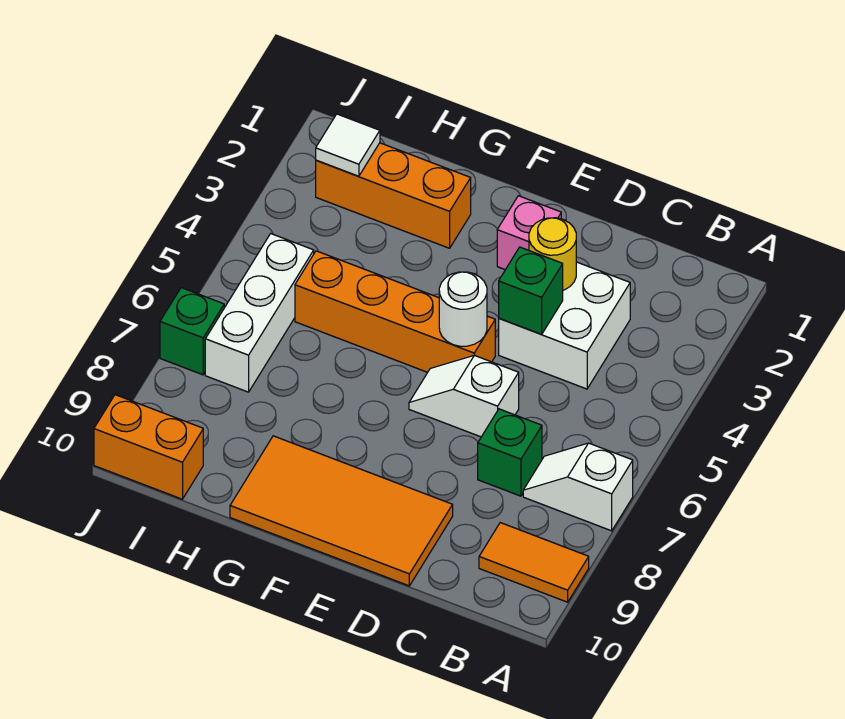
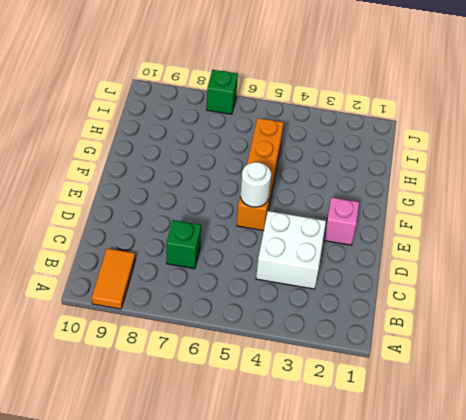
none -> white slope A7:B7 level 1 top A
none -> white slope D6:E6 level 1 top D
none -> orange tile D9:G10 level 1

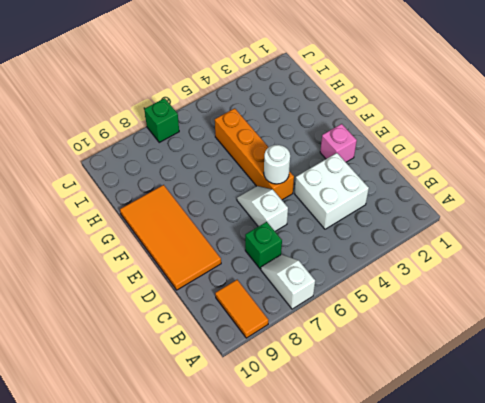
none -> orange brick G2:I2 level 1
none -> white brick I5:I7 level 1
none -> orange brick I10:J10 level 1

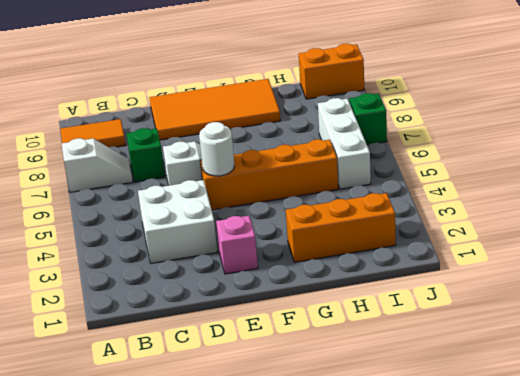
none -> yellow round brick D3 level 2
none -> green brick D4 level 2
none -> white tile I2 level 2

